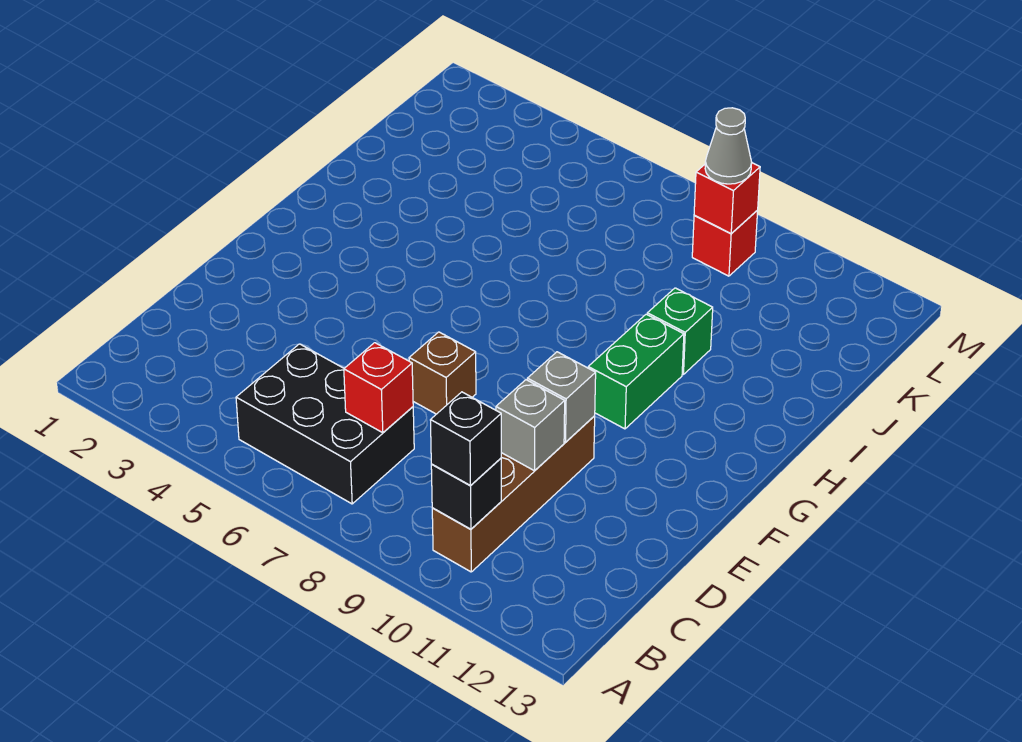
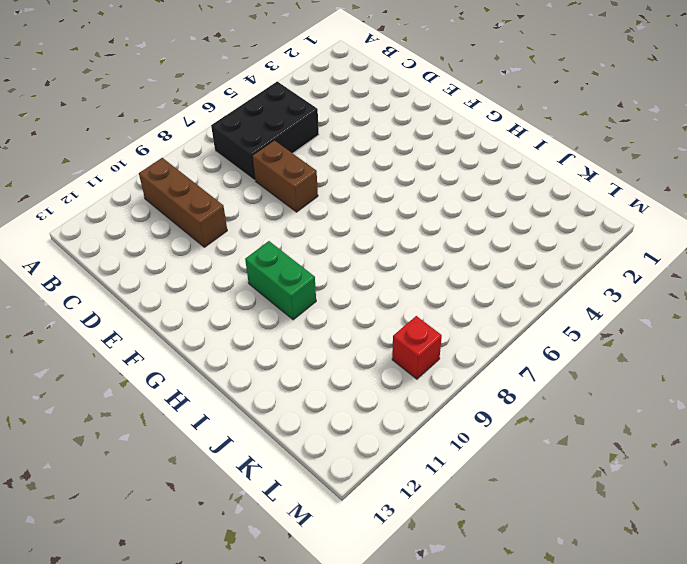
brown brick B10:D10 level 1 -> brown brick B10:E10 level 1
brown brick D7:E7 level 1 -> brown brick E7 level 1
none -> green brick I10 level 1
none -> black brick B10 level 2
none -> red brick C7 level 2

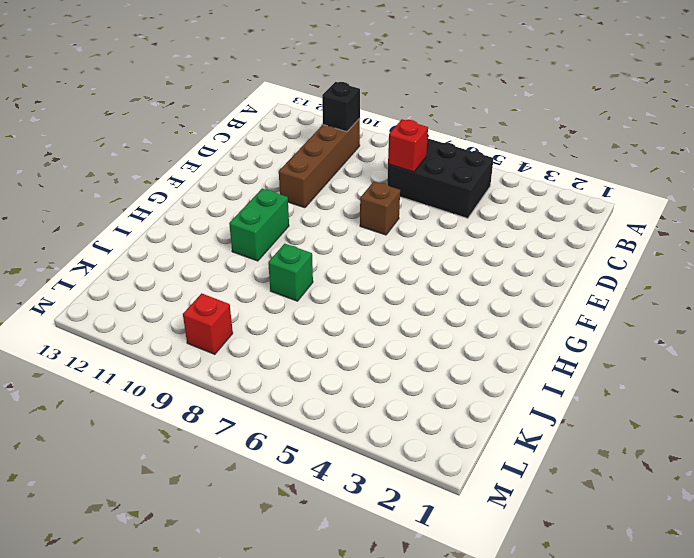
green brick I8 level 1 -> green brick I10 level 1
none -> grey brick D10 level 2
none -> grey brick E10 level 2
none -> red brick L9 level 2

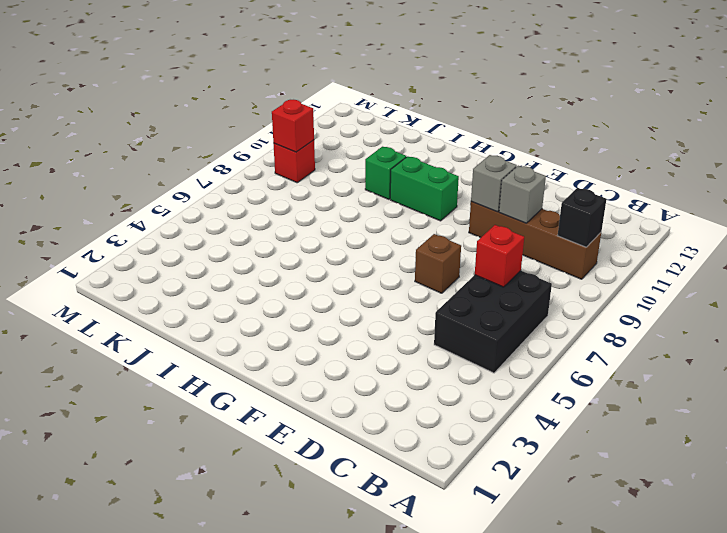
none -> black brick B10 level 3
none -> grey cone L9 level 3

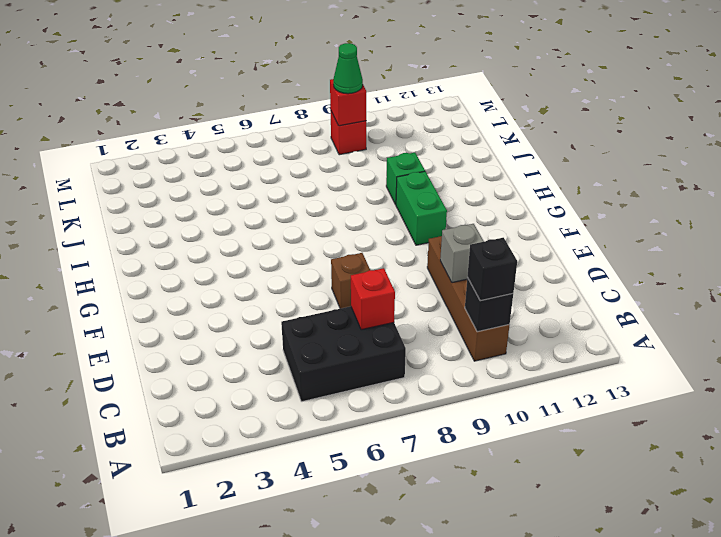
green cone L9 level 3 -> grey cone L9 level 3
none -> grey brick E10 level 2

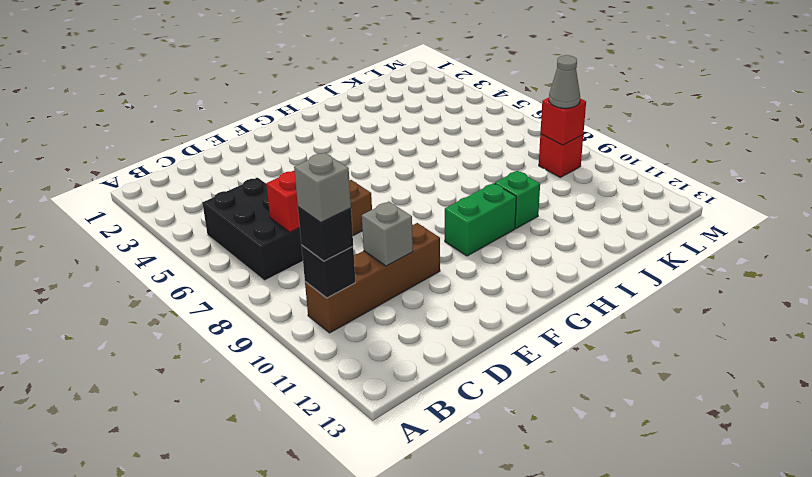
grey brick B10 level 4 -> grey brick E10 level 2

